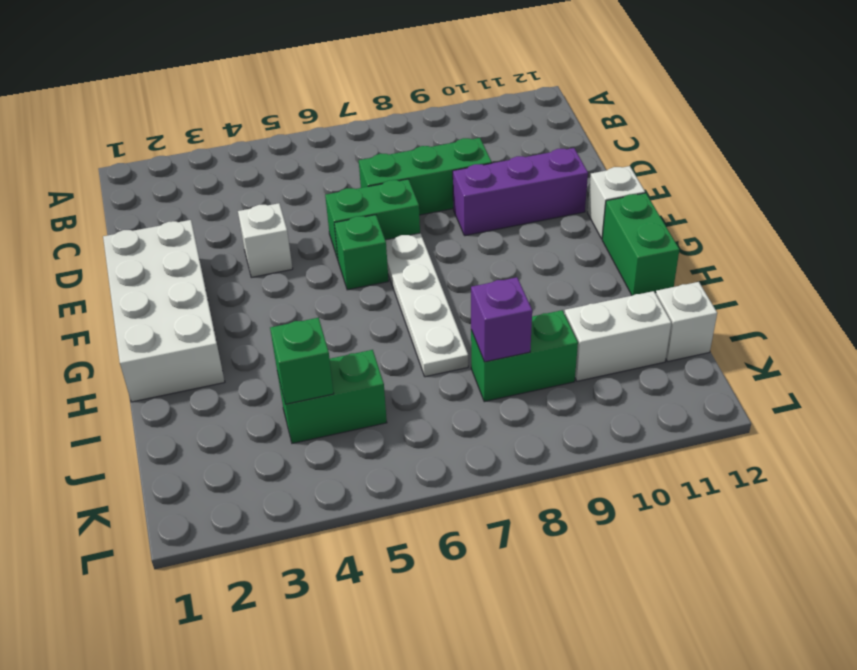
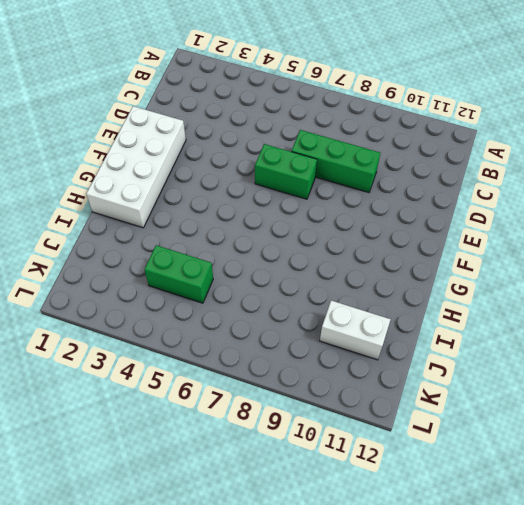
none -> white brick E4 level 1
none -> purple brick E9:E11 level 1
none -> green brick F6 level 1

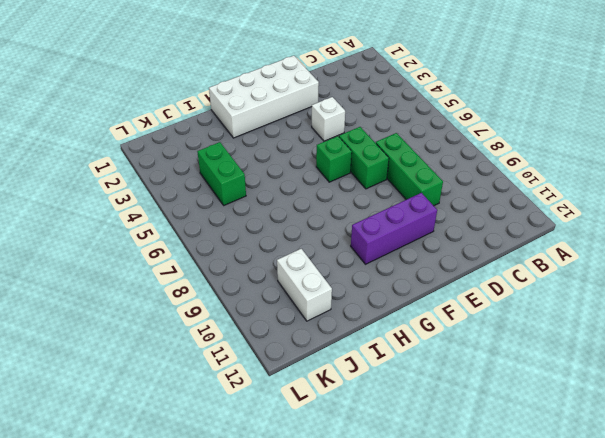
purple brick E10:G10 level 1 -> purple brick E9:E11 level 1
none -> white plate F7:I7 level 1
none -> white brick F12 level 1
none -> green brick G12:H12 level 1

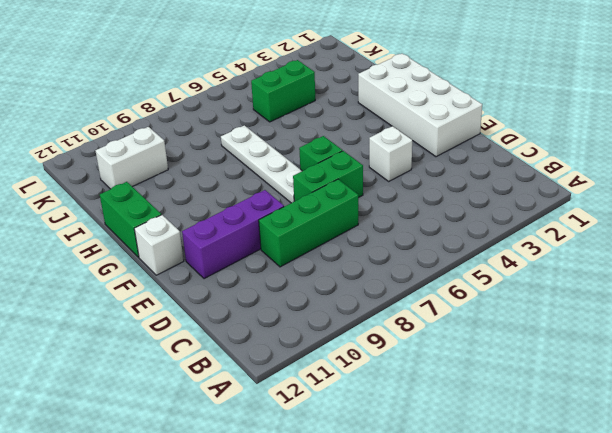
none -> green brick J8:J9 level 1
none -> white brick J12 level 1
none -> green brick J4 level 2

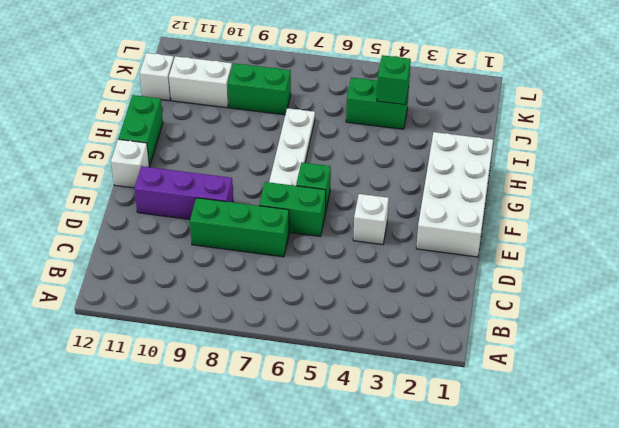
none -> purple brick J8 level 2

